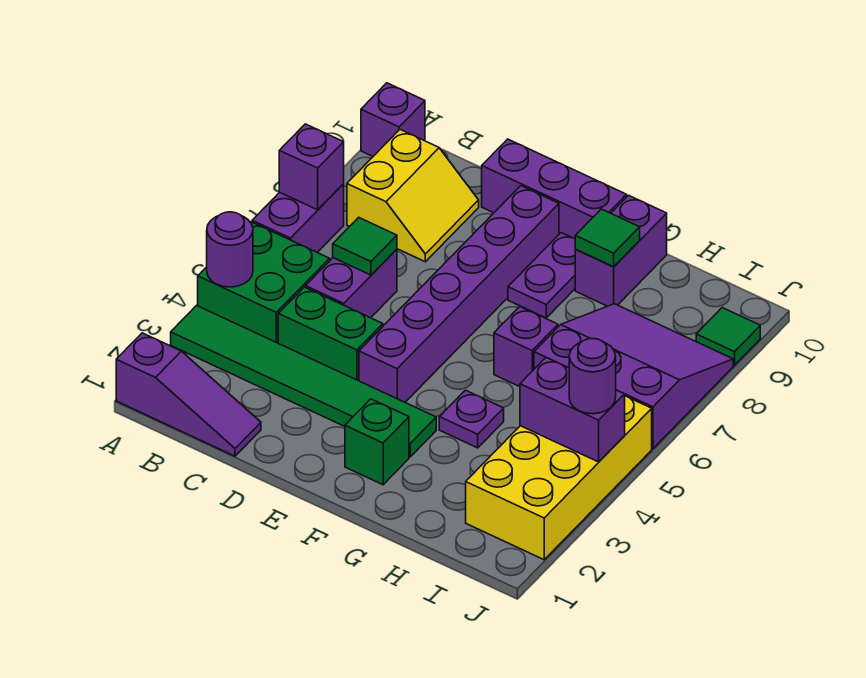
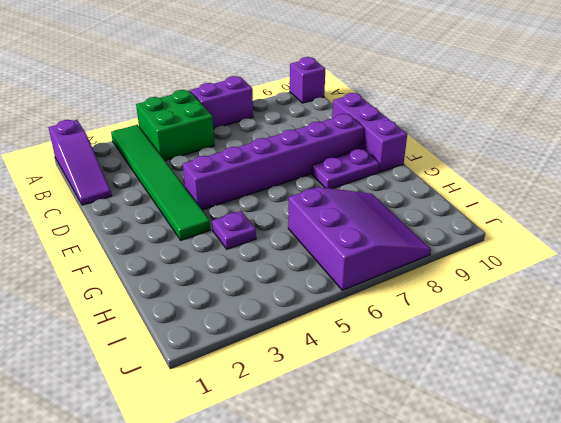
none -> yellow slope B8:C9 level 1 top B
none -> green brick C4:D4 level 1
none -> purple brick C5:C6 level 1

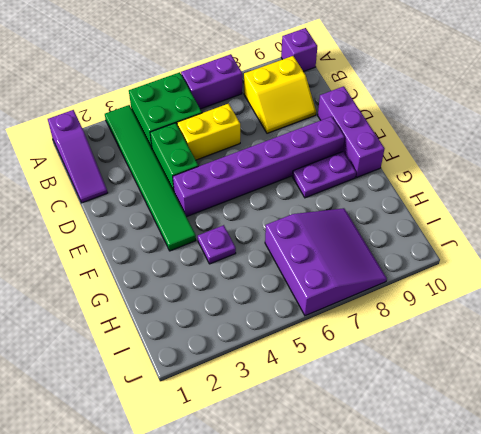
yellow brick C5:C6 level 1 -> purple brick C5:C6 level 1
none -> green brick F2 level 1
none -> purple brick G6 level 1
none -> purple brick G9:G10 level 1

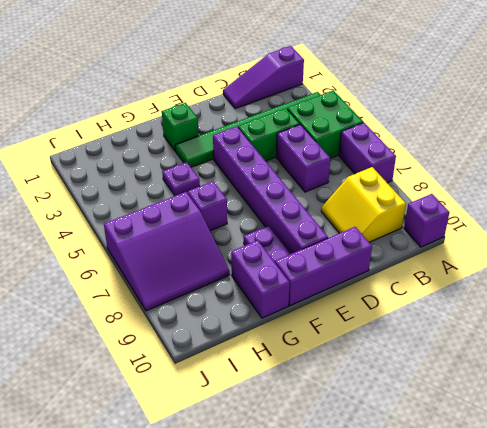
none -> yellow brick I2:J5 level 1
none -> green tile J9 level 1
none -> purple round brick A4 level 2

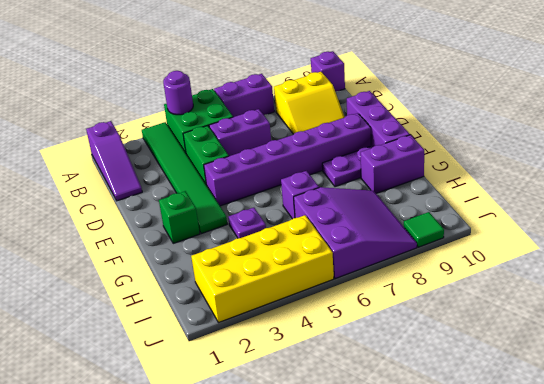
none -> purple brick A7 level 2
none -> green tile C6 level 2
none -> green tile G9 level 2

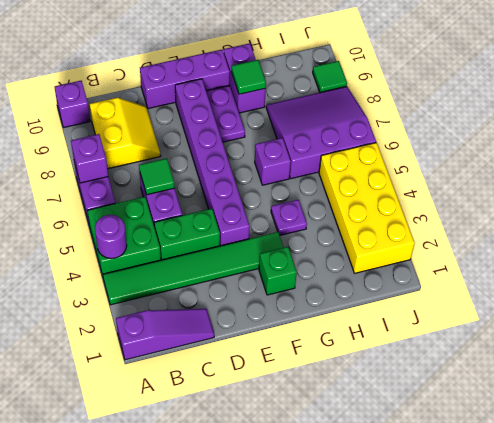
none -> purple brick I4:J4 level 2
none -> purple round brick J4 level 3

